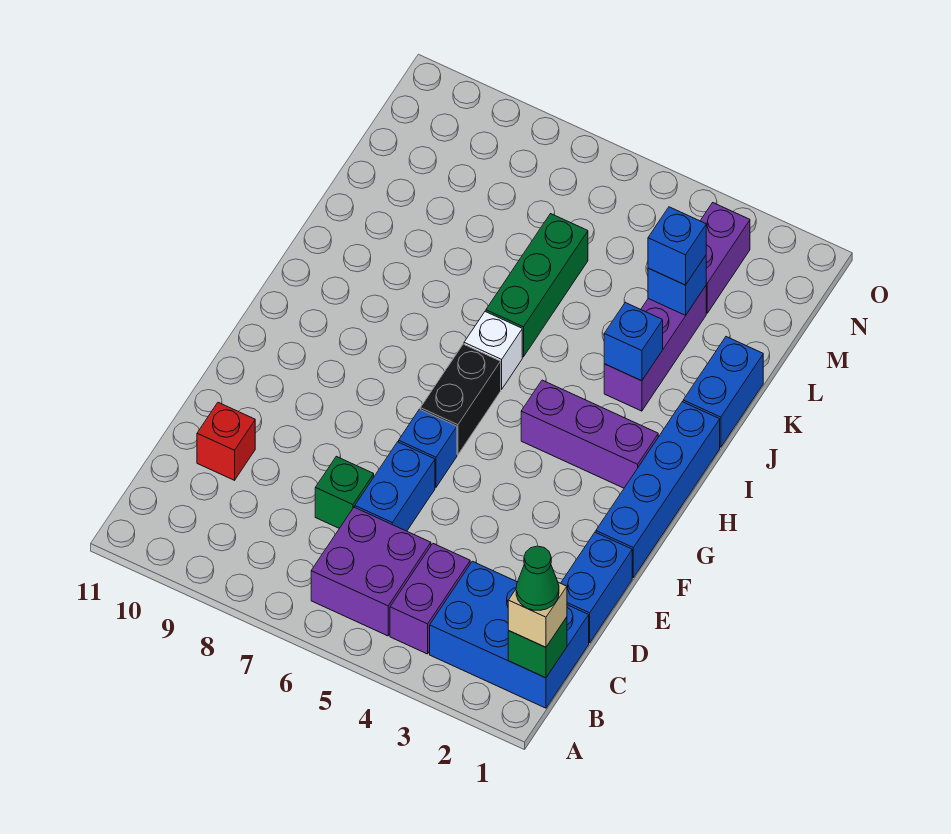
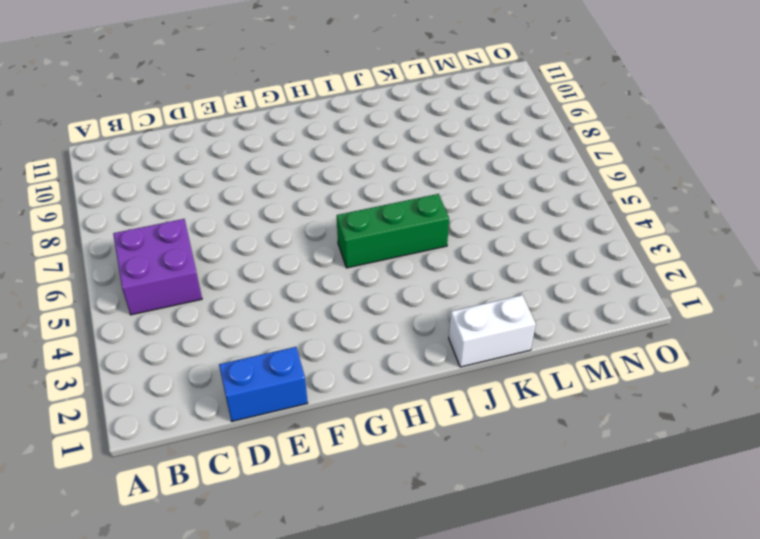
green brick H5:J5 level 1 -> green brick J6:L6 level 1
white brick J1:K1 level 1 -> blue brick J1:K1 level 1
none -> blue brick B1:C3 level 1
none -> purple brick B4:C4 level 1
none -> blue brick D6:E6 level 1

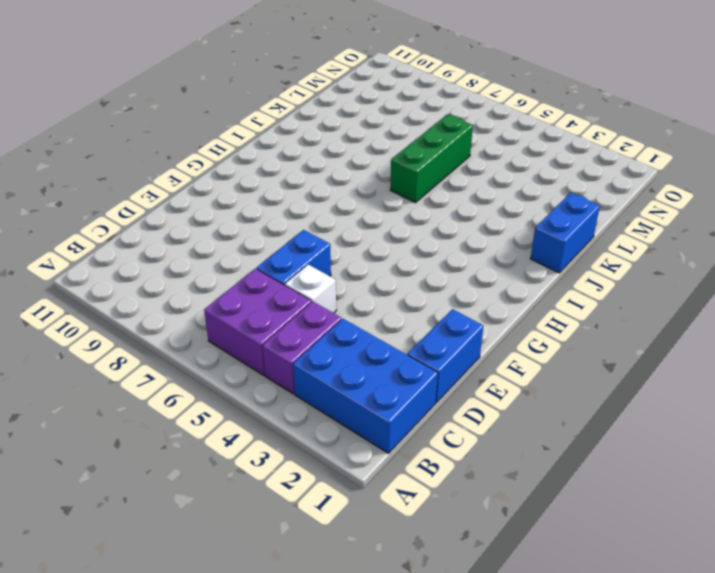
white brick D5 level 1 -> white brick I6 level 1
none -> green brick D7 level 1
none -> red brick D10 level 1
none -> blue brick F1:I1 level 1

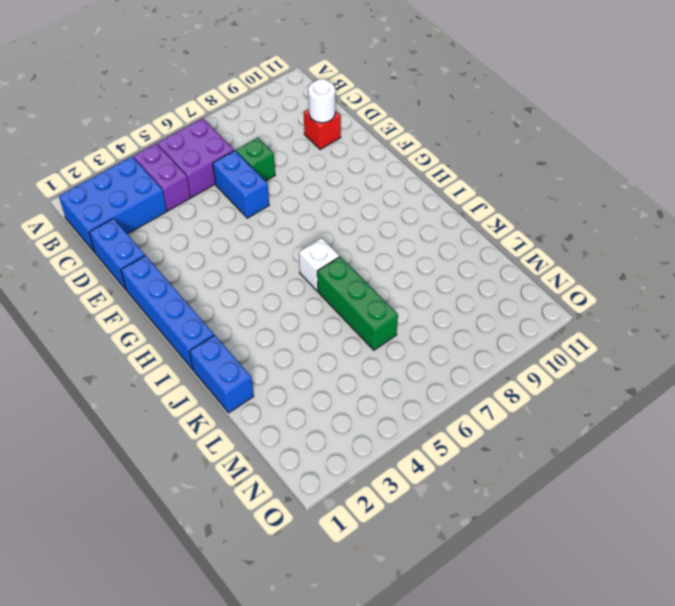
white round brick D10 level 2 -> none
none -> blue brick F6 level 1
none -> black brick G6:H6 level 1
none -> purple brick H2:H4 level 1

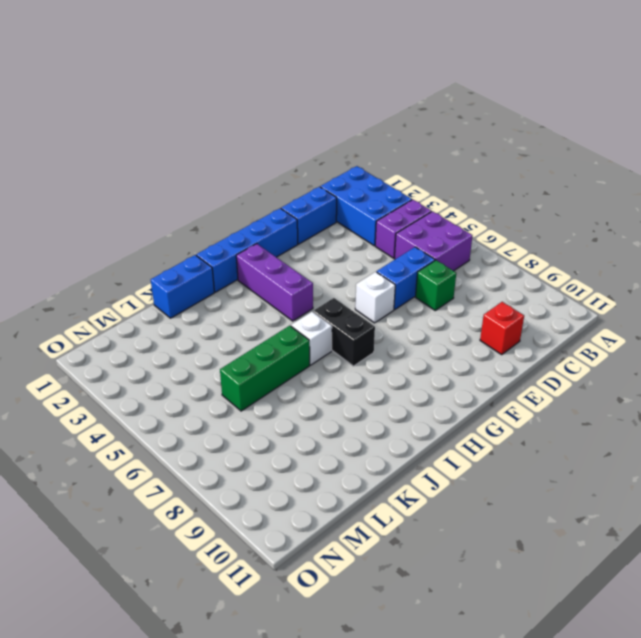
white brick F6 level 1 -> blue brick F6 level 1
black brick H6:H7 level 1 -> black brick G6:H6 level 1
none -> purple brick J3:L3 level 1
none -> purple brick M3:N3 level 1
none -> green brick B1 level 2

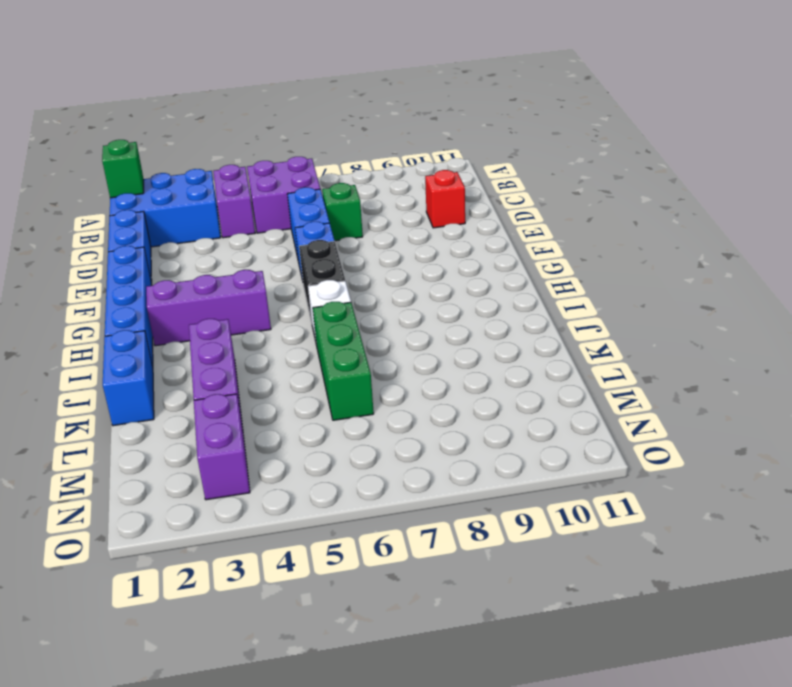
none -> blue brick J3 level 2
none -> blue brick L3 level 2
none -> tan brick B1 level 3

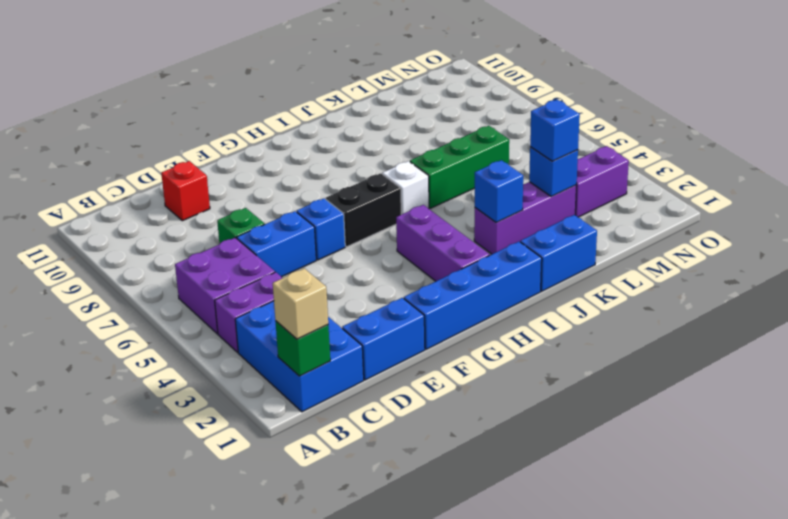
none -> green cone B1 level 4

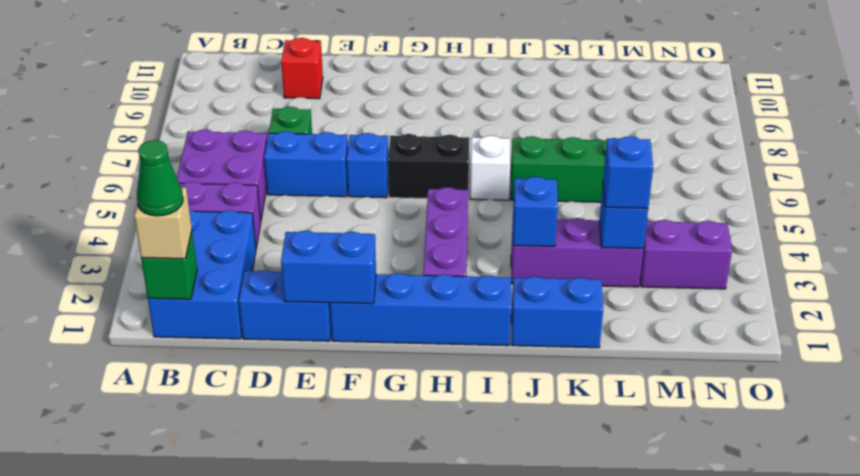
blue brick E1:F1 level 2 -> none

